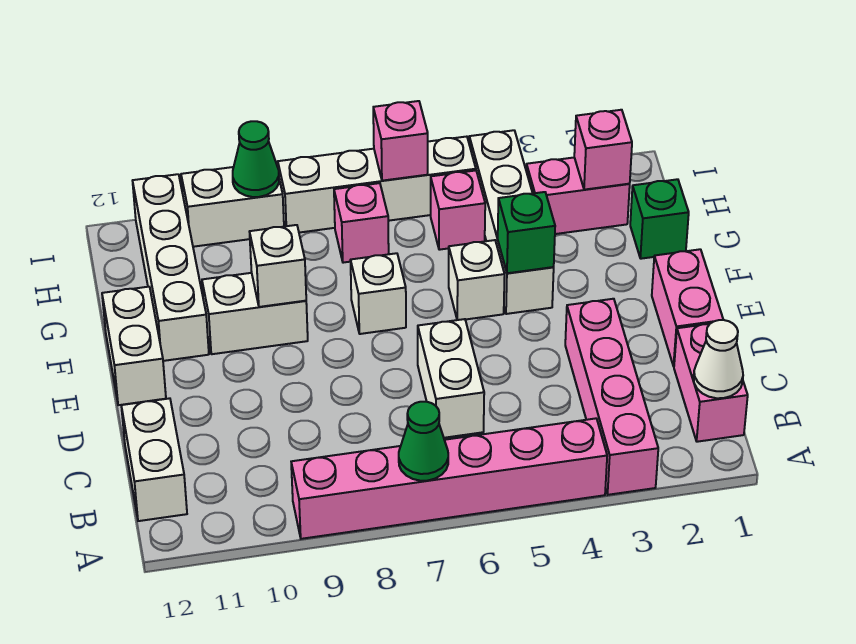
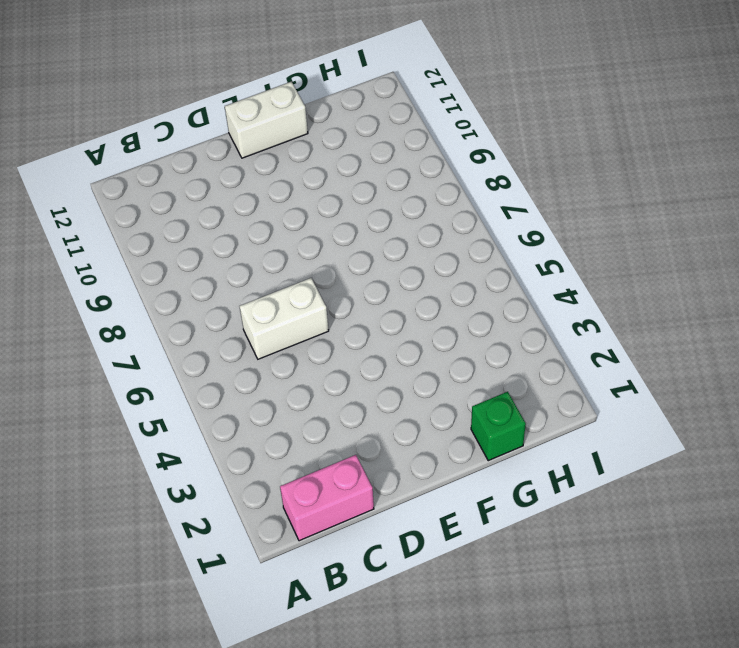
none -> pink brick A3:D3 level 1
none -> pink brick A4:A9 level 1
none -> white brick B12:C12 level 1

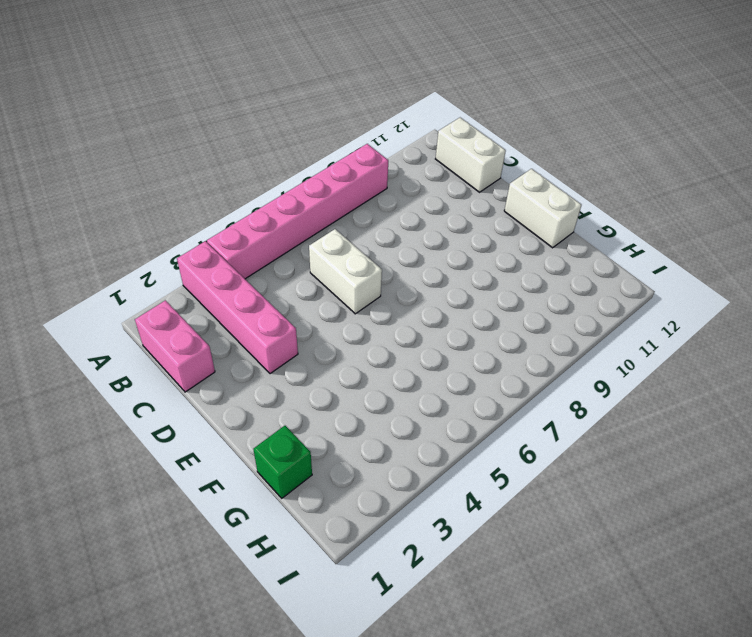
none -> pink brick D1:E1 level 1
none -> white brick F4:I4 level 1
none -> white brick F5 level 1

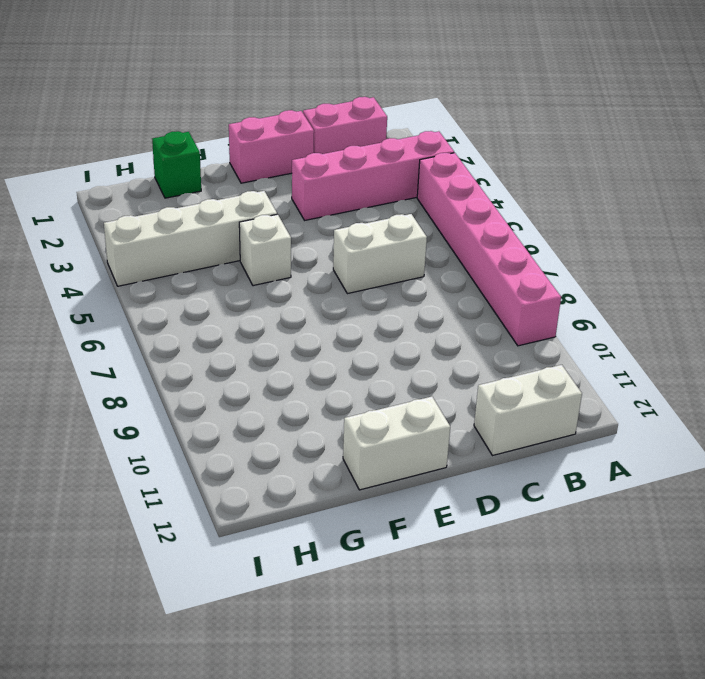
none -> white brick F7 level 1
none -> white brick F9:F10 level 1
none -> white brick F11:I11 level 1

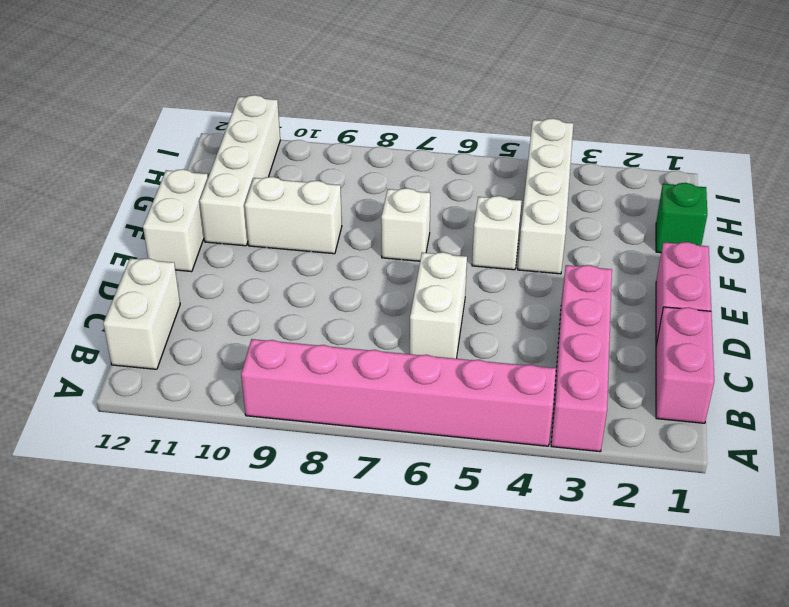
none -> pink brick H2:H3 level 1
none -> pink brick H5 level 1
none -> pink brick H7 level 1

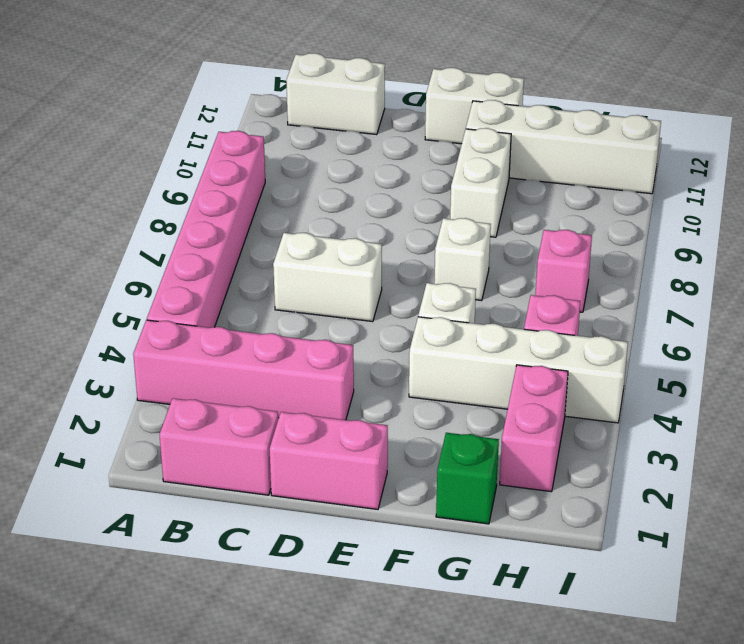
none -> white brick I5:I8 level 1
none -> white brick I9:I10 level 1
none -> green cone A7 level 2

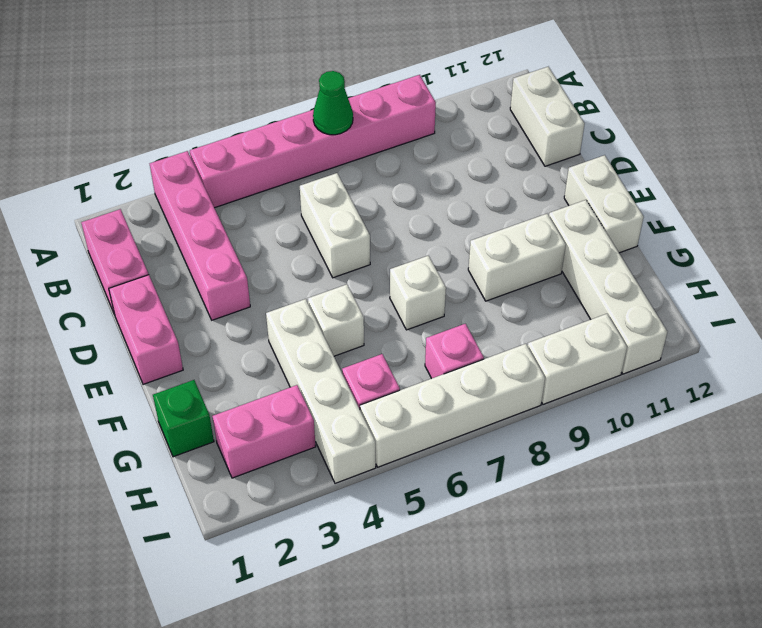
none -> white cone B1 level 2
none -> green brick F4 level 2
none -> white brick F9 level 2

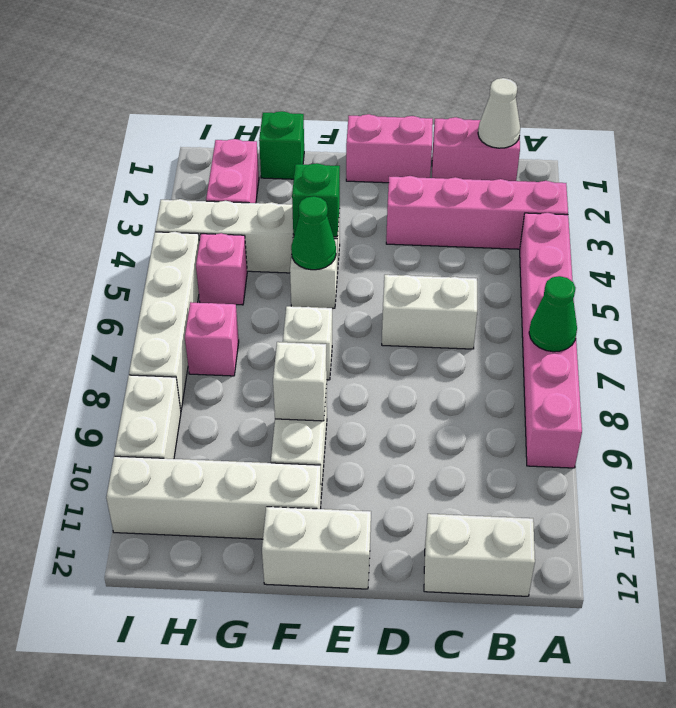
green cone F5 level 2 -> green cone I9 level 2
none -> pink brick H2 level 2
none -> pink brick I6 level 2

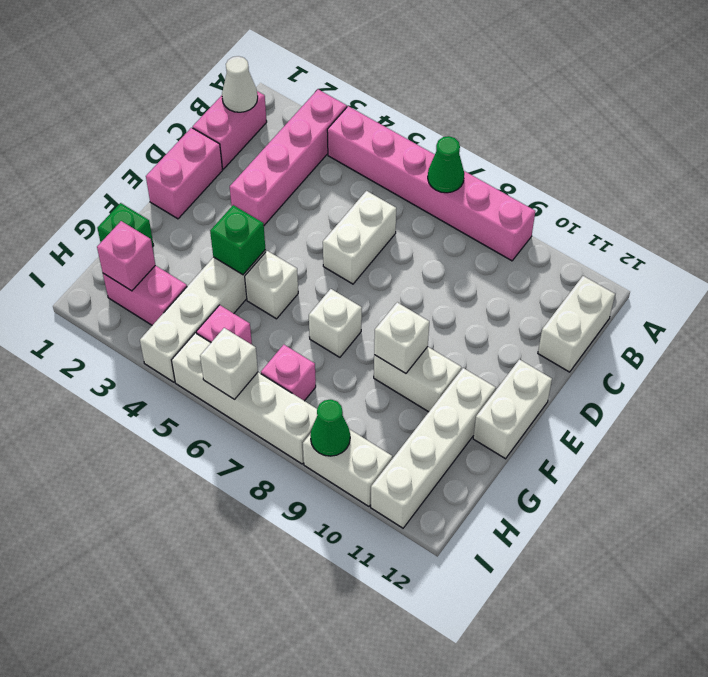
white brick I6 level 2 -> pink brick I6 level 2

